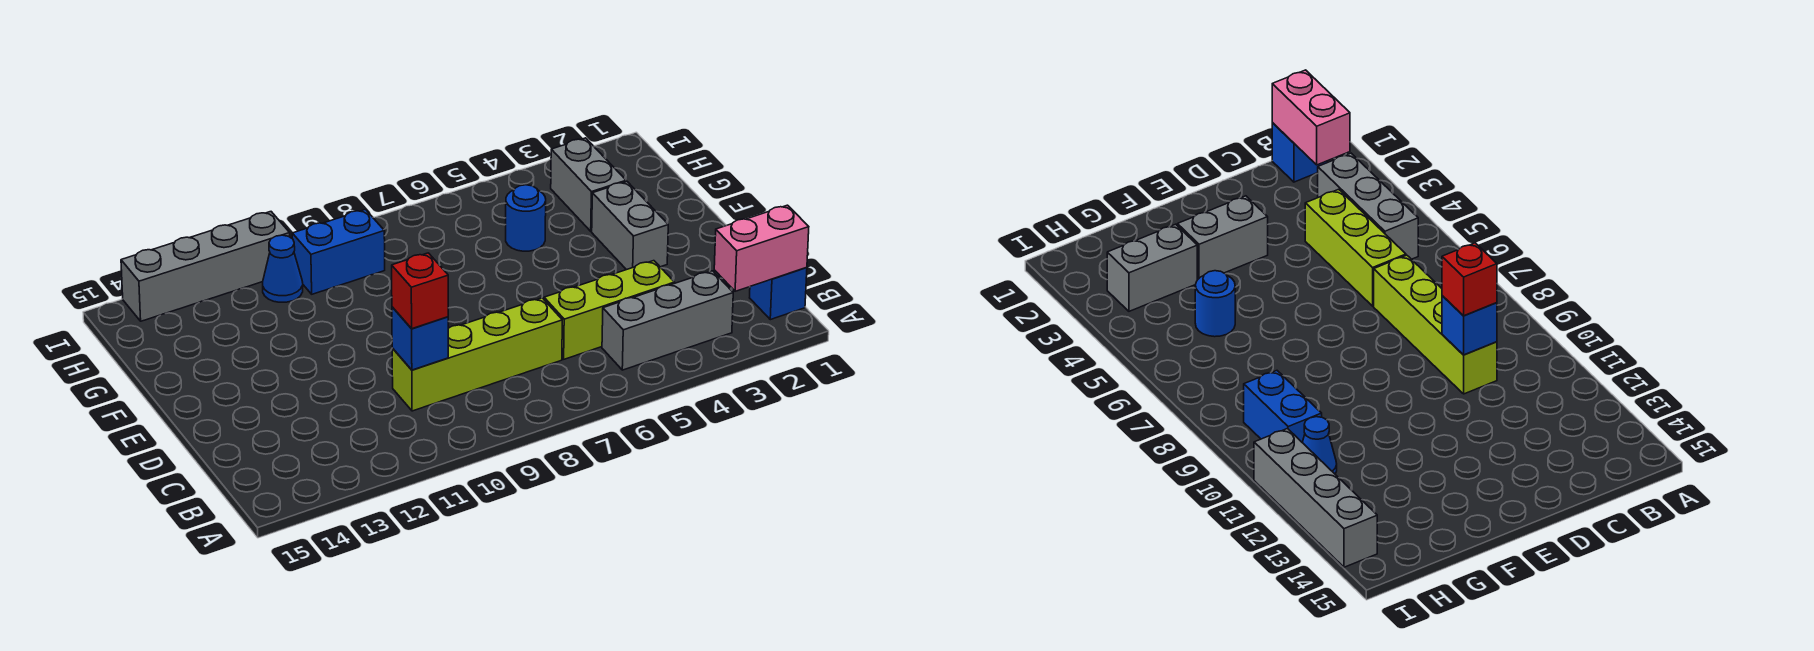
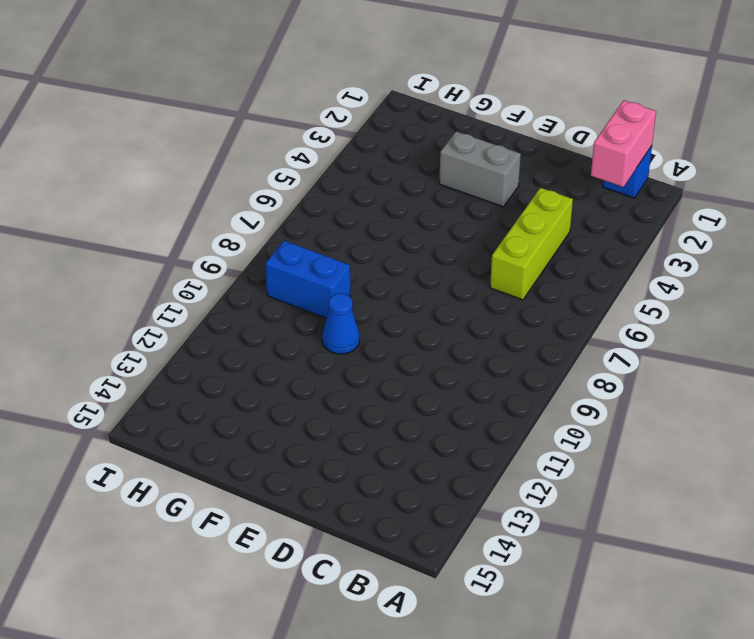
blue cone F10 level 1 -> blue cone H11 level 1
blue brick G9:H9 level 1 -> blue brick H9:H10 level 1
none -> grey brick B3:B5 level 1
none -> lime brick C7:C10 level 1
none -> grey brick G3:H3 level 1

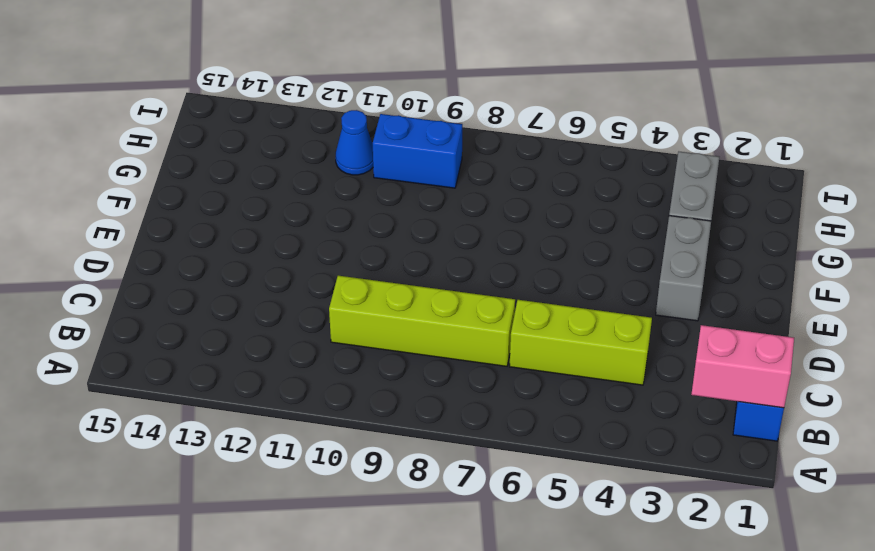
none -> grey brick B3:B5 level 1
none -> blue round brick G5 level 1
none -> grey brick I11:I14 level 1

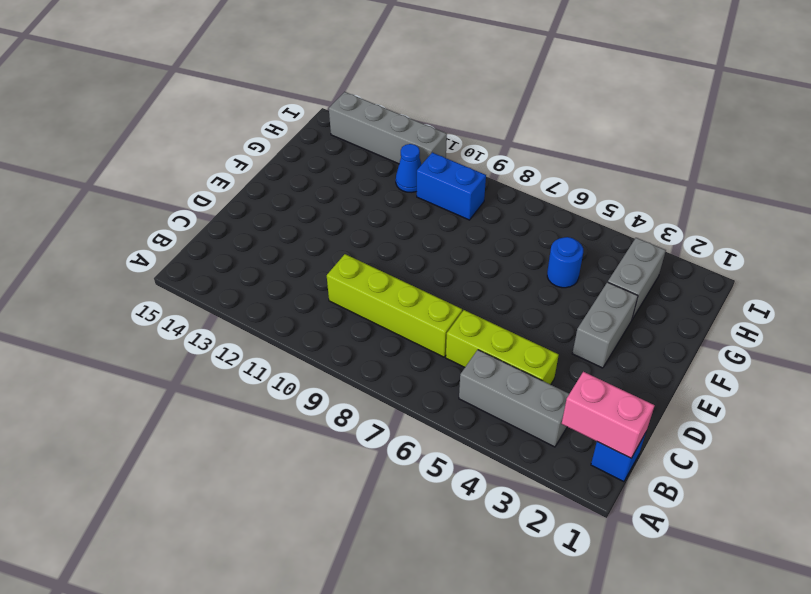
none -> blue brick C10 level 2
none -> red brick C10 level 3

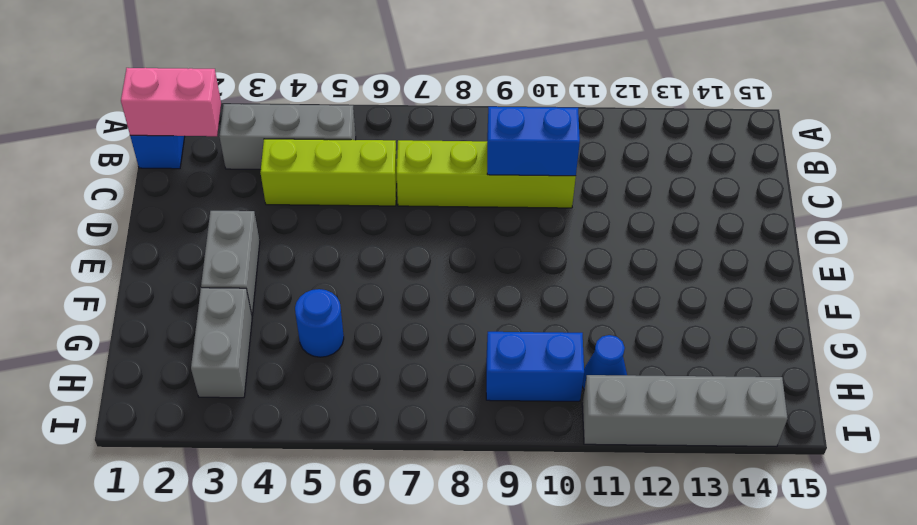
blue brick C9:C10 level 2 -> blue brick C10 level 2
none -> red brick C10 level 3

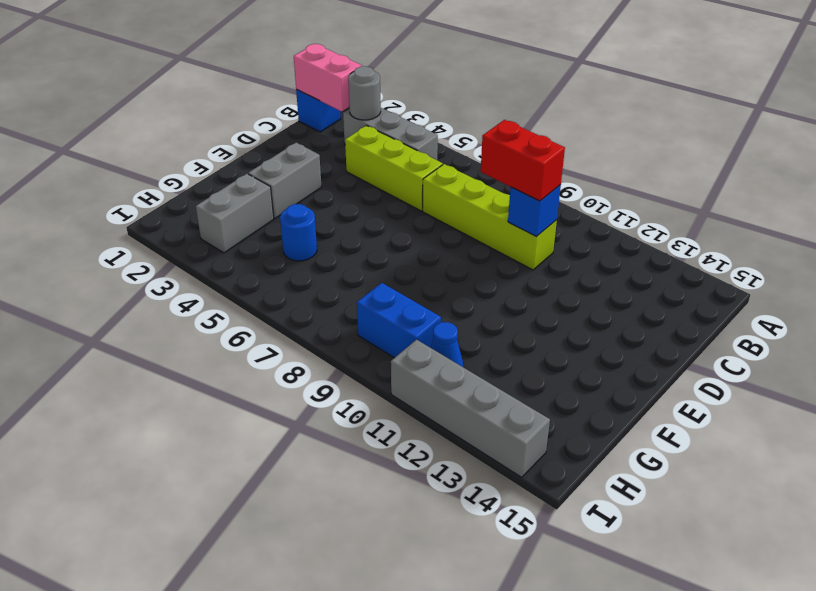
grey round brick B3 level 2 -> none
red brick C9:C10 level 3 -> red brick C10 level 3

